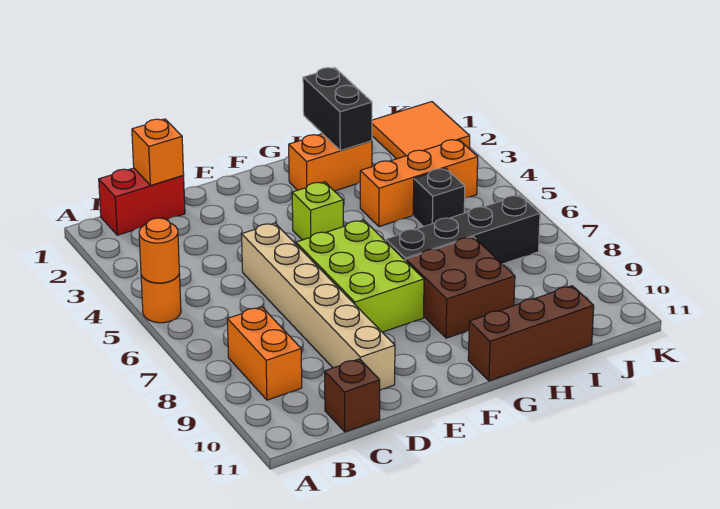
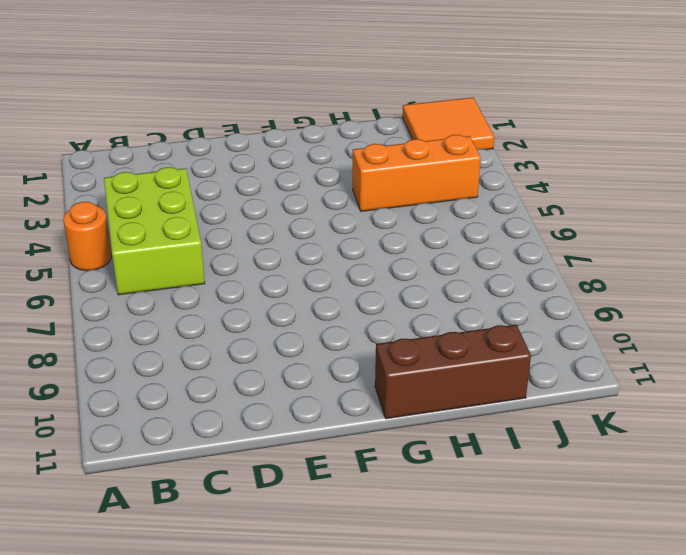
lime brick B4:C6 level 1 -> lime brick E6:F8 level 1
none -> red brick B1:C1 level 1
none -> orange brick B8:B9 level 1
none -> brown brick C11 level 1

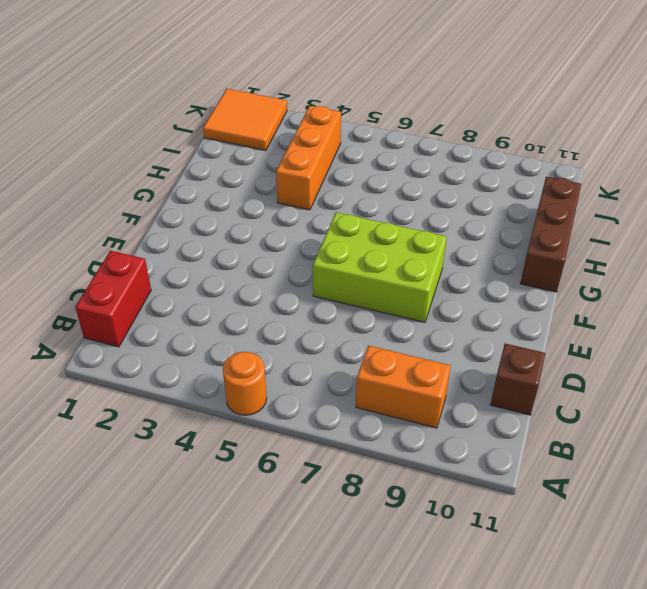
none -> tan brick D5:D10 level 1
none -> lime brick F4 level 1
none -> orange brick G2:H2 level 1

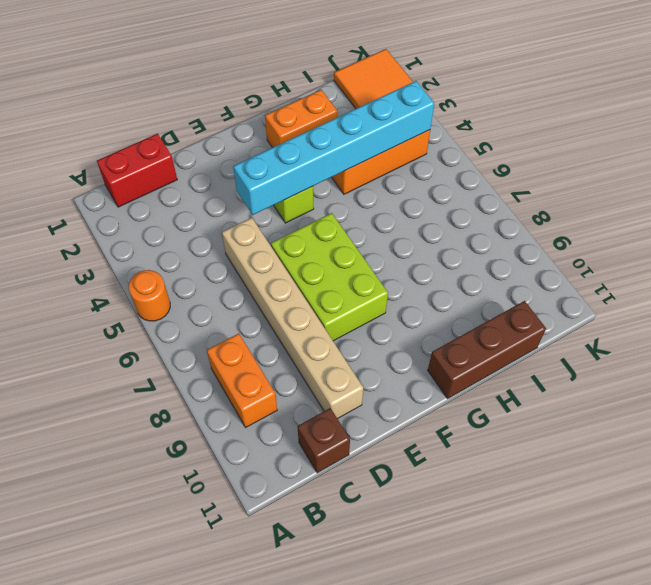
cyan brick E4:J4 level 2 -> none
none -> black brick G7:J7 level 1
none -> brown brick G8:H9 level 1
none -> black brick I5 level 1

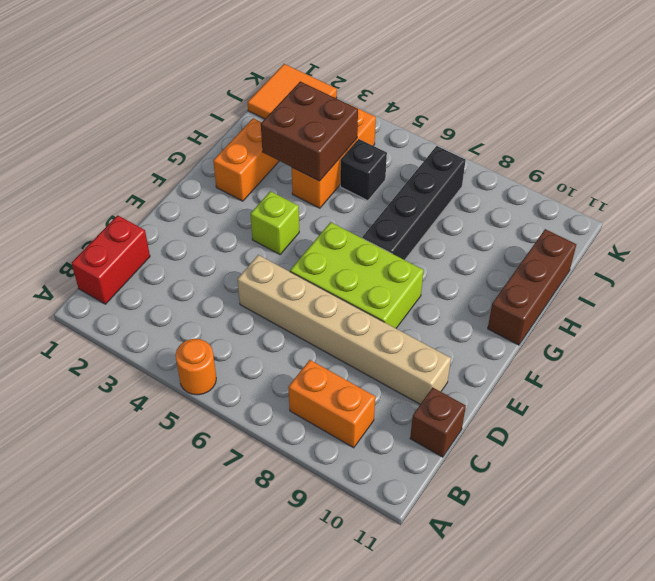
brown brick H3:I4 level 2 -> brown brick G8:H9 level 1
none -> orange round brick A5 level 2
none -> orange brick C1 level 2
none -> black brick H1:H2 level 2

